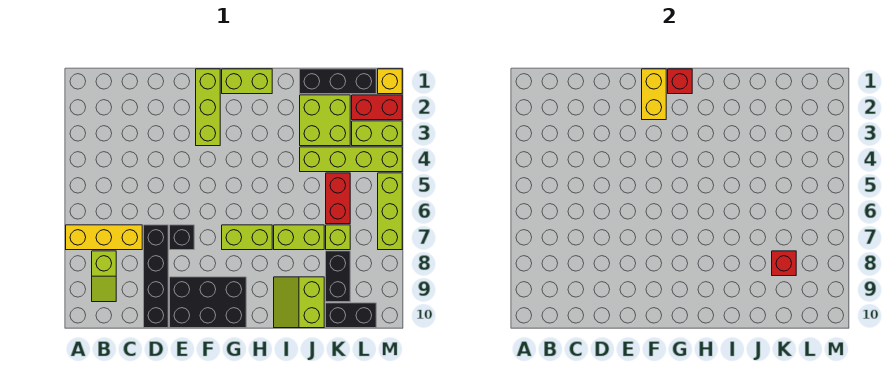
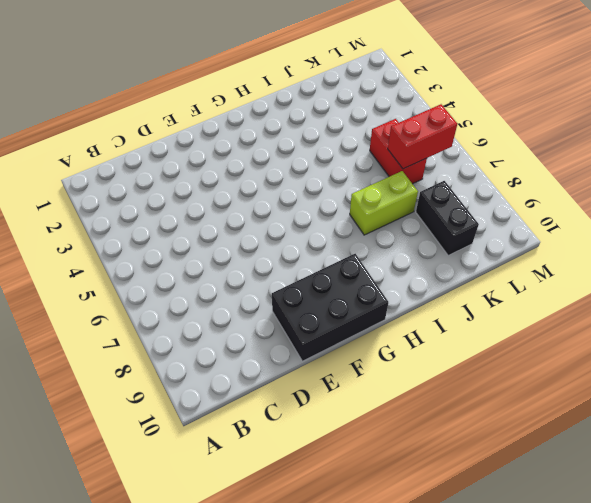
red brick K6:L6 level 2 -> red brick L2:M2 level 1
none -> yellow brick A7:C7 level 1
none -> lime slope B8:B9 level 1 top 8
none -> black brick D7:D10 level 1

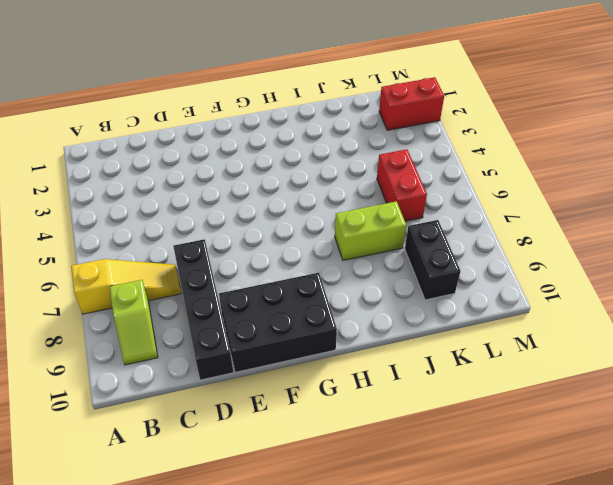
yellow slope A7:C7 level 1 top A -> yellow brick A7:C7 level 1
none -> black brick E7 level 1
none -> lime brick F1:F3 level 1
none -> lime brick G1:H1 level 1

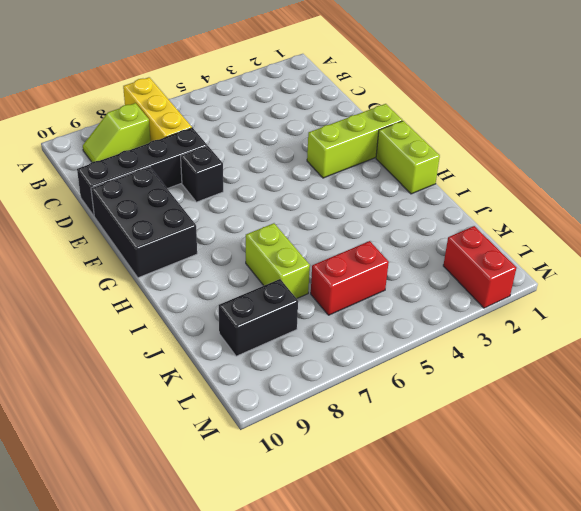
none -> lime brick G7:H7 level 1
none -> lime slope I9:J10 level 1 top J
none -> black brick J1:L1 level 1

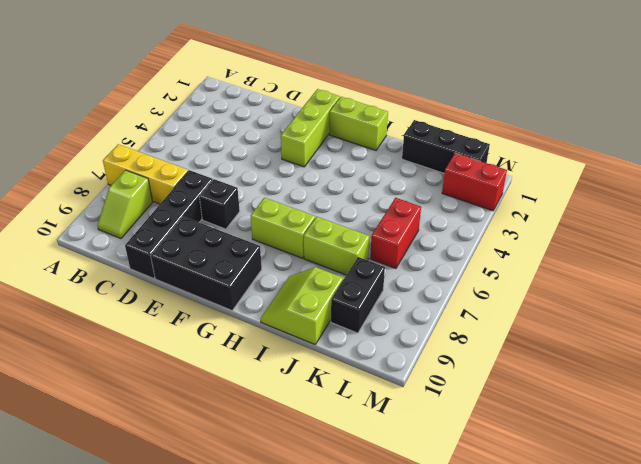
none -> lime brick J2:K3 level 1
none -> lime brick J4:M4 level 1
none -> lime brick K7 level 1

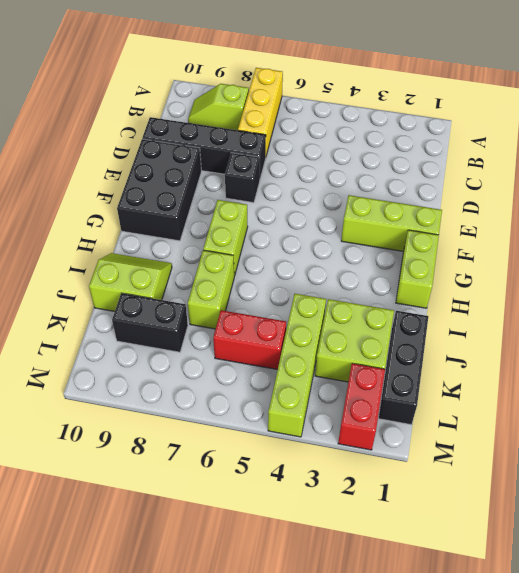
none -> lime brick K7 level 1
none -> black brick K10:L10 level 1
none -> lime brick L3:M3 level 1

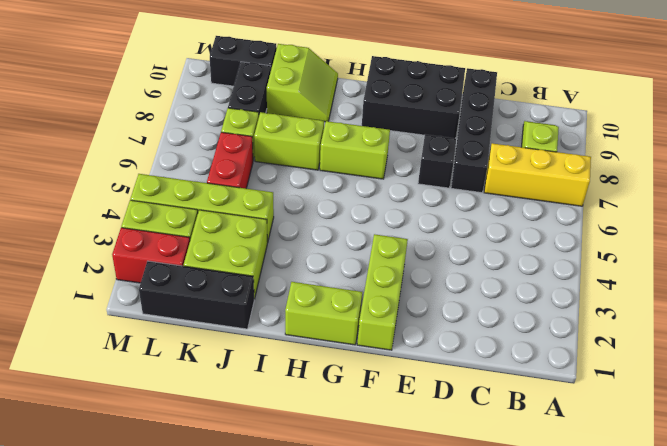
none -> yellow brick M1 level 1
none -> lime brick M5:M7 level 1
none -> yellow brick F1:F2 level 2

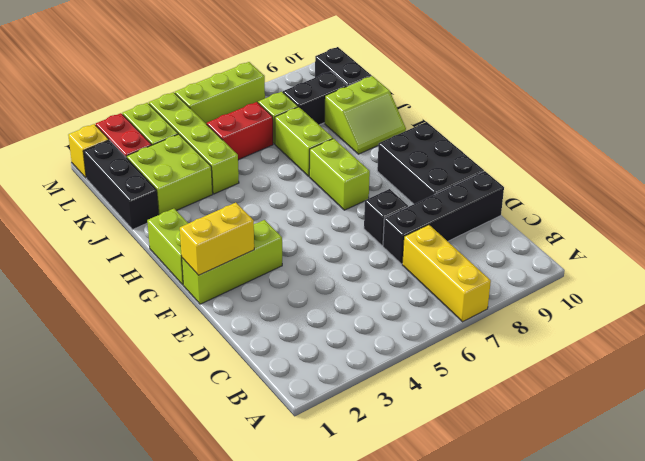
none -> lime slope B8:B9 level 1 top 8
none -> red brick G1 level 2
none -> red brick K8 level 2

